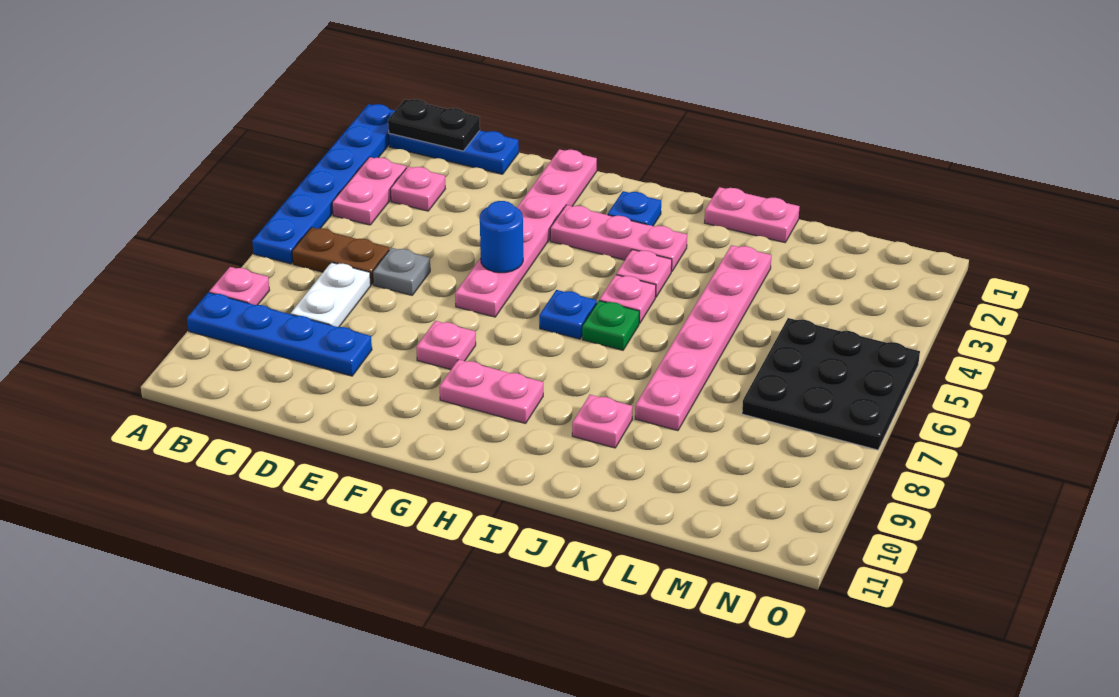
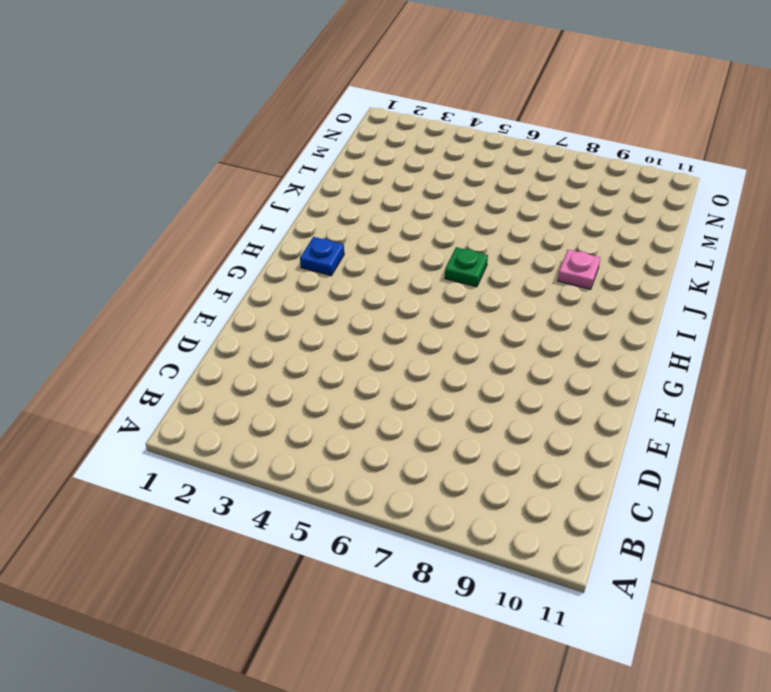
none -> blue plate A1:A6 level 1
none -> pink plate A8 level 1
none -> blue plate A9:D9 level 1

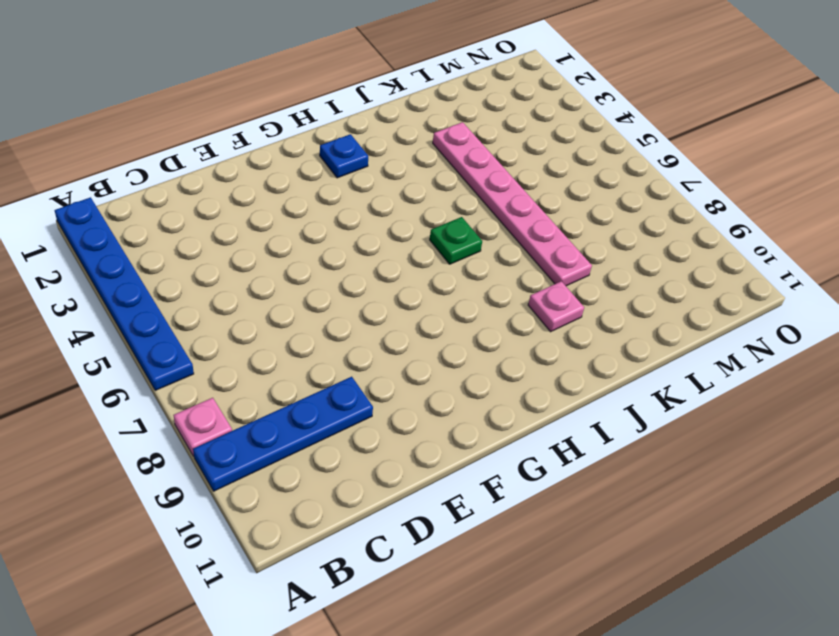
none -> blue plate B1:D1 level 1
none -> pink plate B3:B4 level 1
none -> brown plate B6:C6 level 1

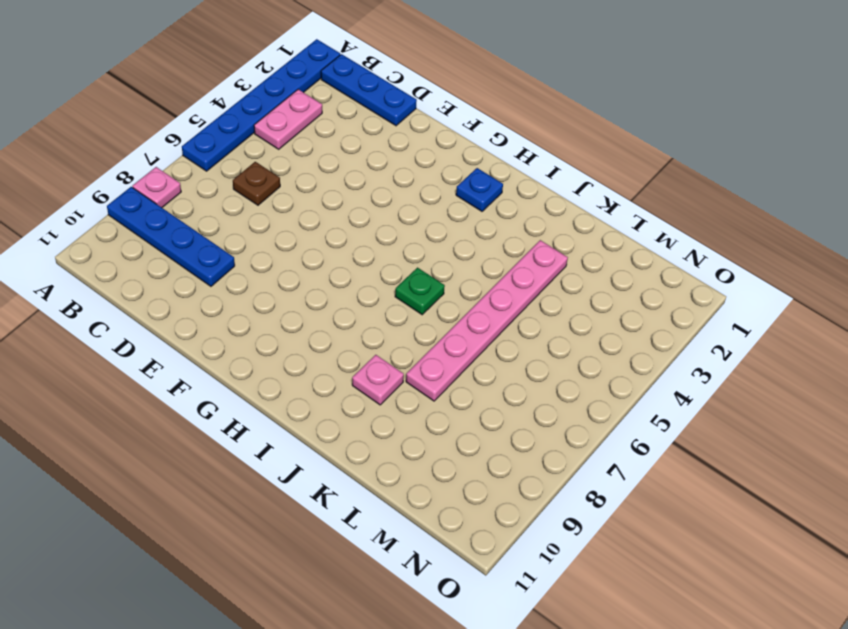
brown plate C6 level 1 -> brown plate B6:C6 level 1
none -> pink plate C3 level 1
none -> white plate C7:C8 level 1
none -> grey plate D6 level 1

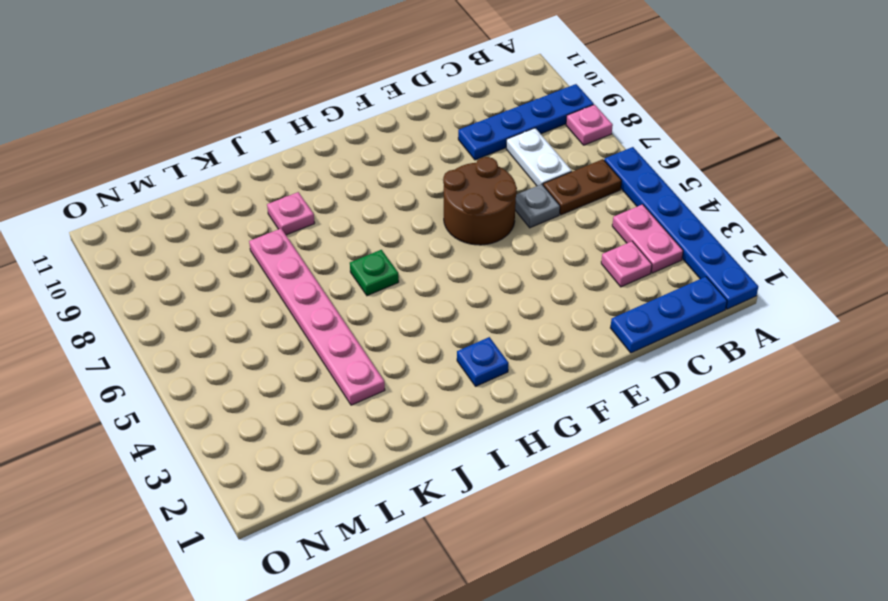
brown round brick E6:F7 level 1 -> pink plate F1:F6 level 1
none -> pink plate F8 level 1
none -> pink plate G3:I3 level 1
none -> pink plate G9:H9 level 1

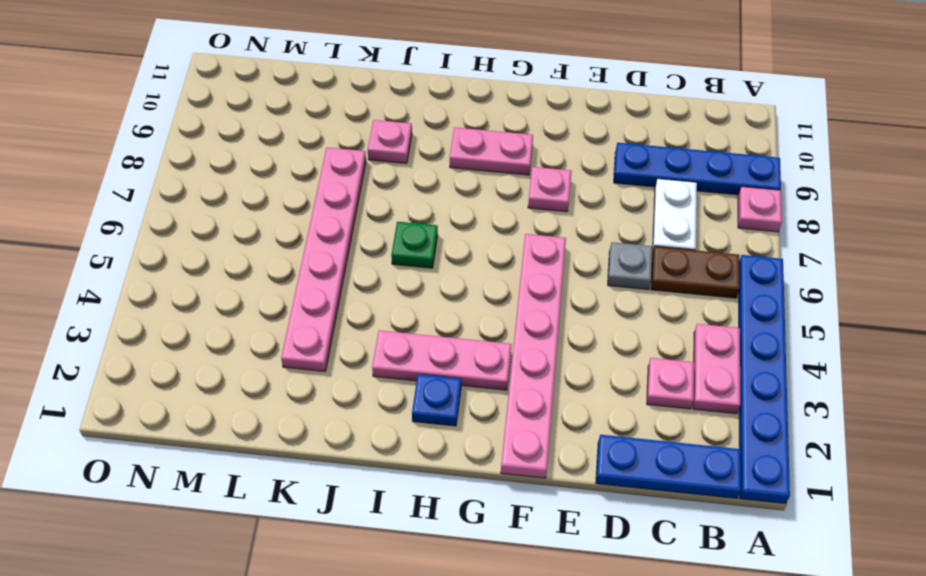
none -> blue plate H6 level 1
none -> pink plate I4 level 1
none -> pink plate I5 level 1

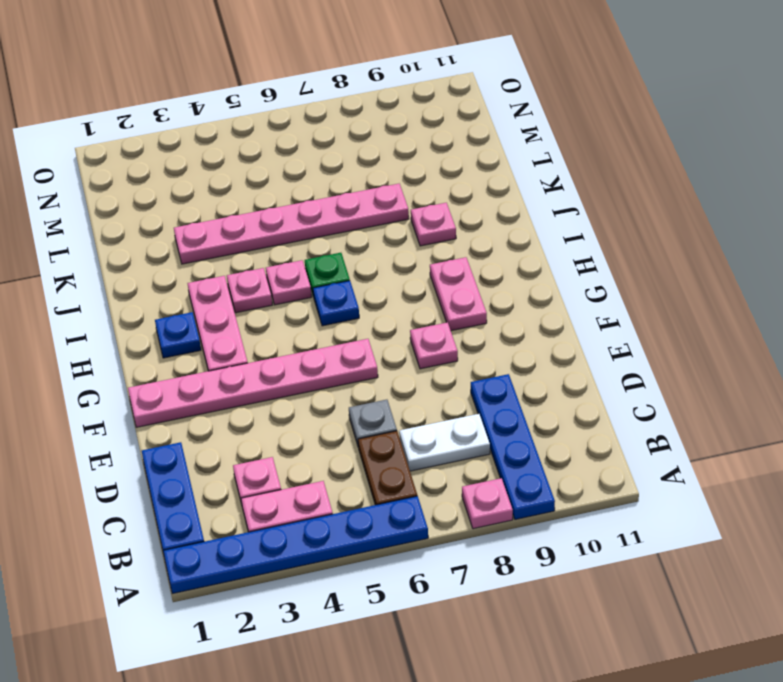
none -> pink plate J1:K1 level 1
none -> black plate M5:O7 level 1
none -> black plate B1:C1 level 2

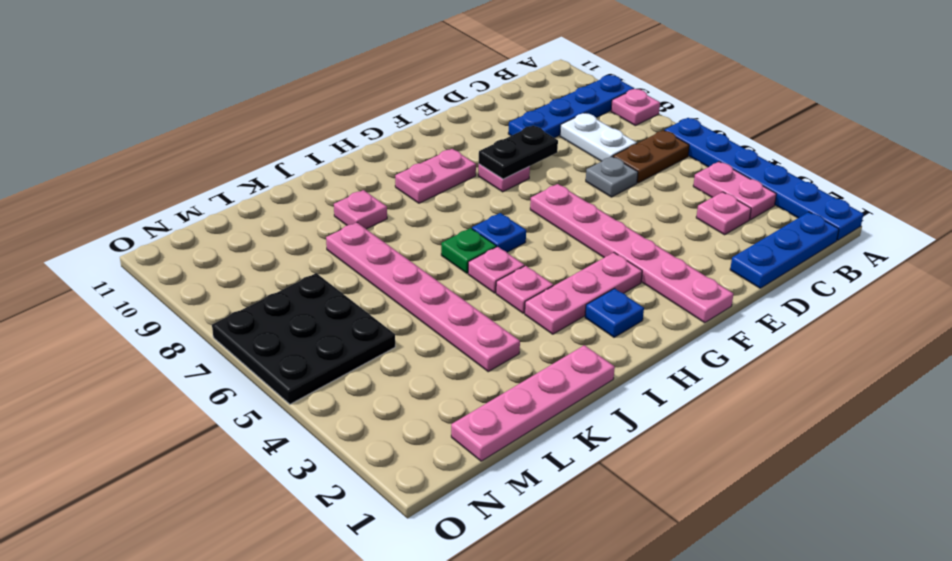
black plate E8:F8 level 2 -> black plate B1:C1 level 2
pink plate J1:M1 level 1 -> pink plate J1:K1 level 1
none -> blue round brick F5 level 2

